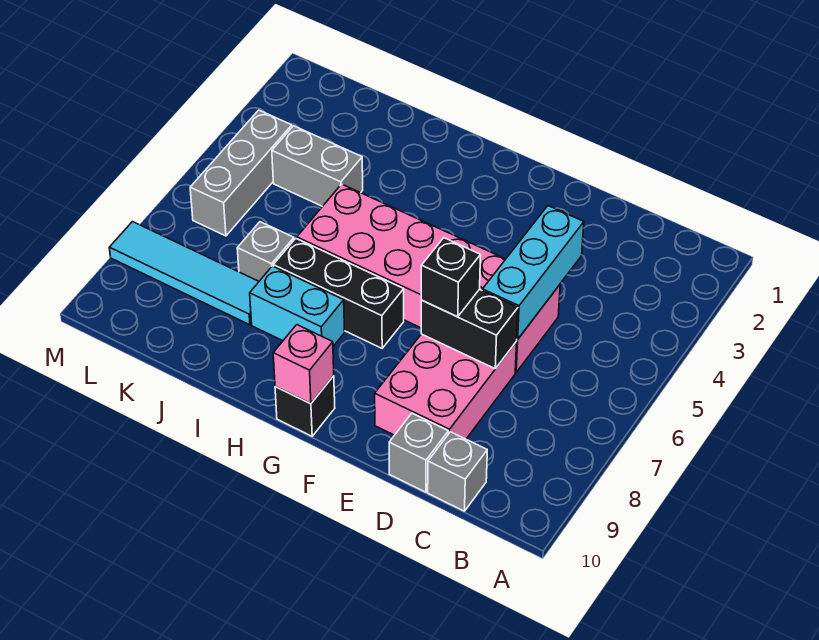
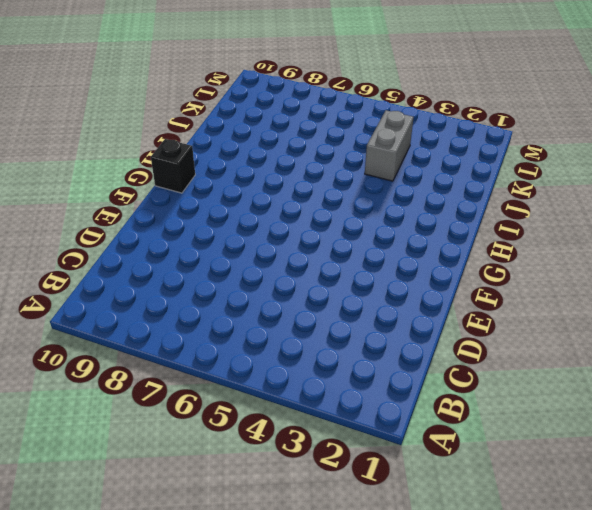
none -> grey brick C10 level 1
none -> pink brick D5:I6 level 1
none -> pink brick D7:E9 level 1

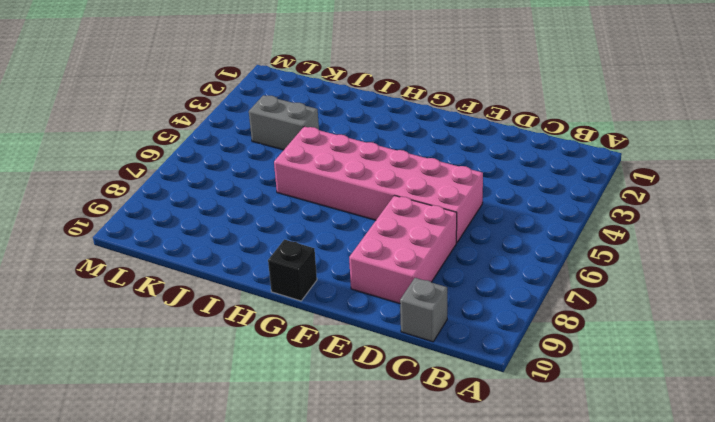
none -> grey brick D10 level 1
none -> black brick G7:I7 level 1
none -> cyan brick H8:I8 level 1

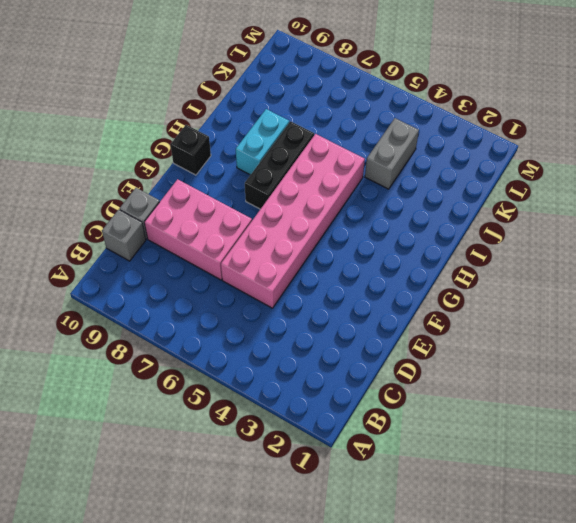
none -> grey brick J7 level 1
none -> cyan tile J8:M8 level 1
none -> grey brick L4:L6 level 1

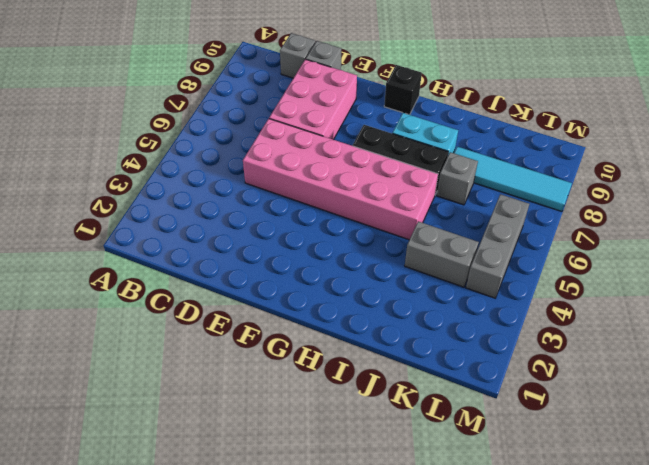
none -> cyan brick D4:D6 level 2
none -> black brick D7:E7 level 2
none -> pink brick G10 level 2

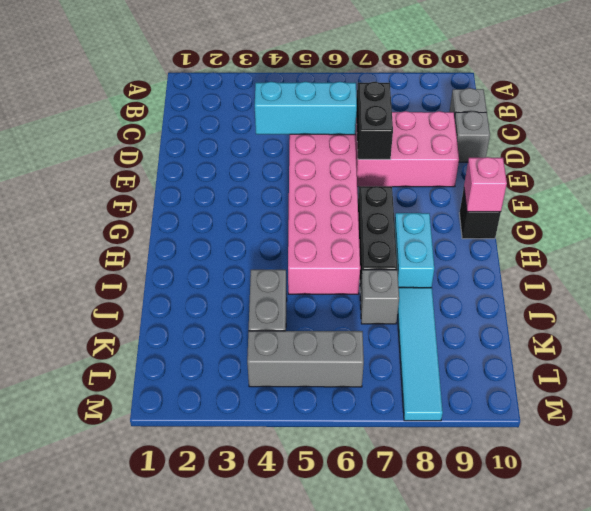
none -> black brick E7 level 3

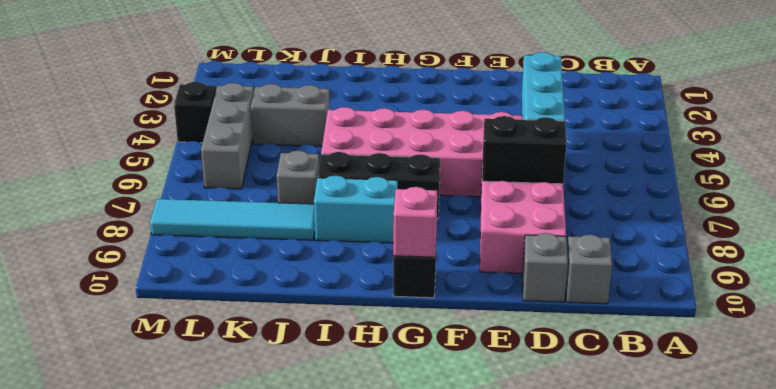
black brick M4 level 1 -> black brick E7 level 3

